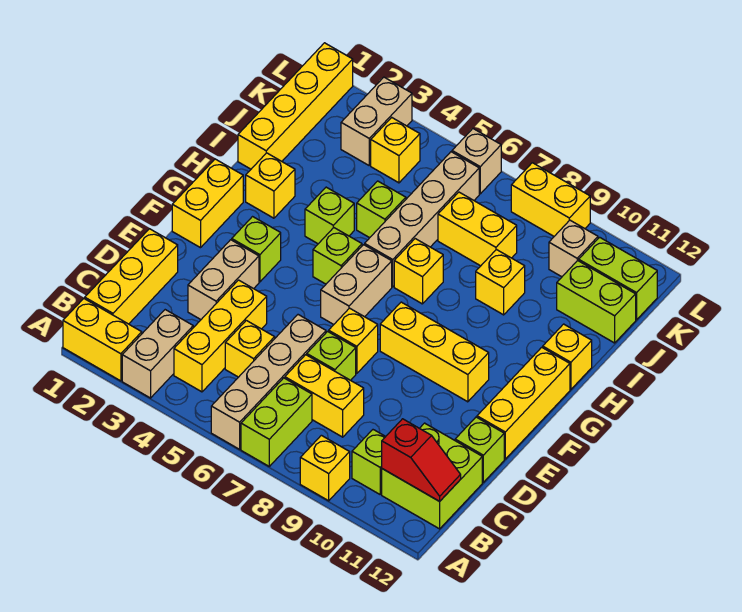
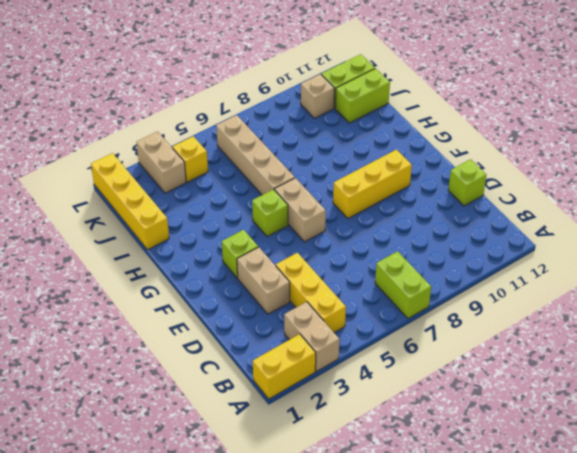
none -> tan brick A6:D6 level 1
none -> yellow brick A9 level 1
none -> yellow brick B1:D1 level 1
none -> lime brick B10 level 1

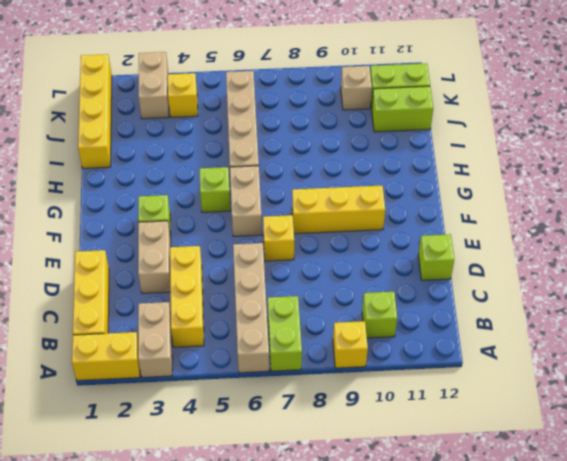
none -> lime brick B11:C12 level 1
none -> yellow brick C5 level 1
none -> yellow brick C7:C8 level 1
none -> lime brick D7 level 1

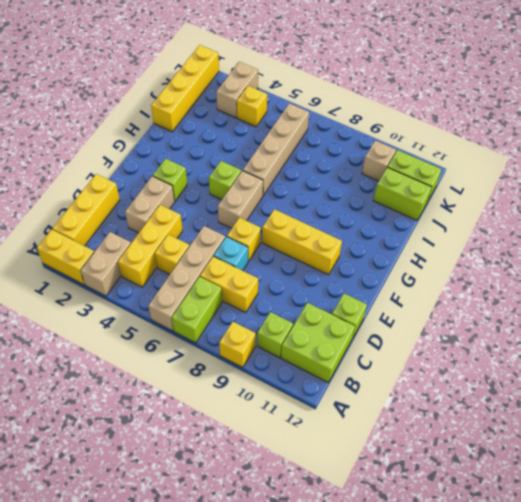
cyan brick D7 level 1 -> lime brick D7 level 1
none -> yellow brick E12:G12 level 1
none -> yellow brick F1:G1 level 1
none -> yellow brick H2 level 1
none -> lime brick H4 level 1

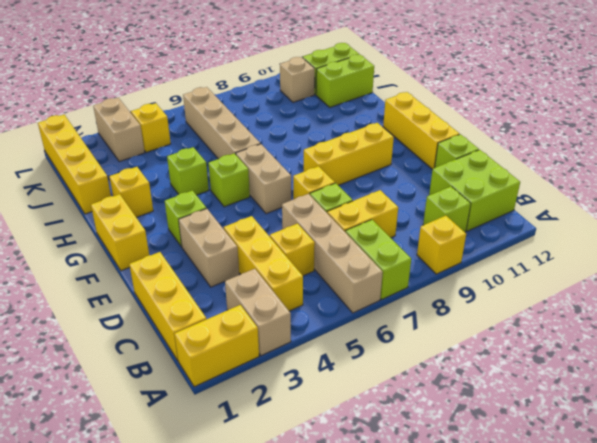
none -> yellow brick H7 level 1
none -> yellow brick H12 level 1
none -> lime brick I5 level 1
none -> yellow brick I9 level 1

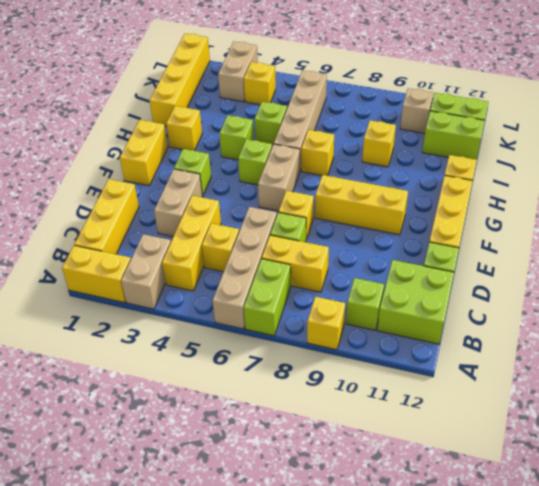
none -> yellow brick J7:J8 level 1
none -> tan brick L6 level 1
none -> yellow brick L8:L9 level 1
none -> red slope B11:B12 level 2 top 11

